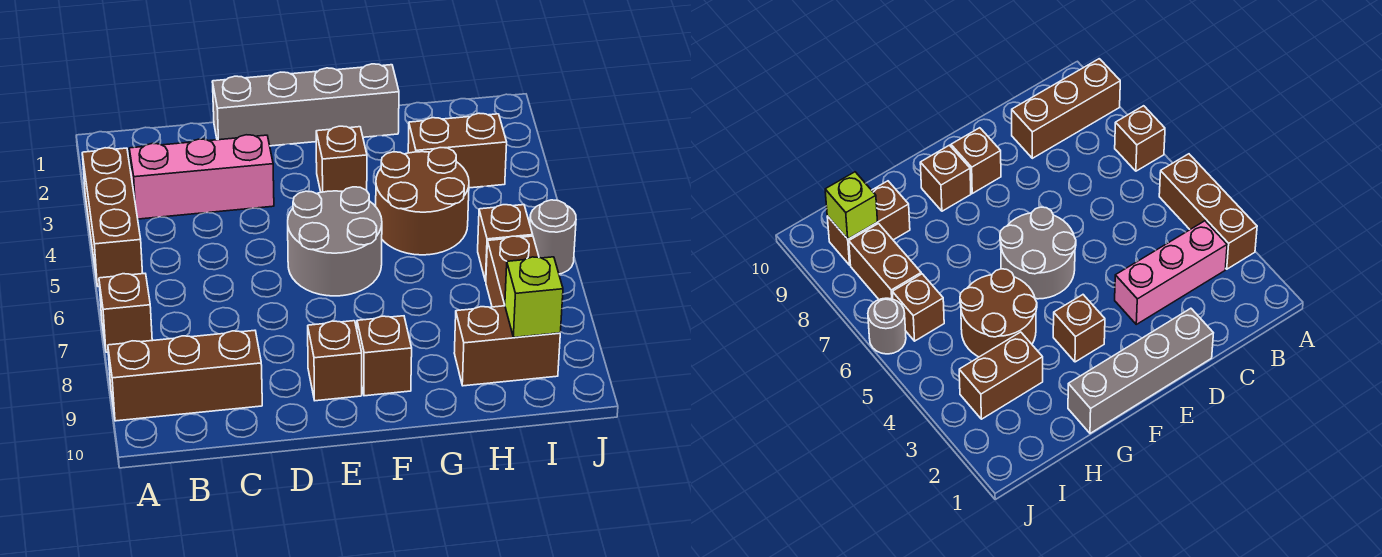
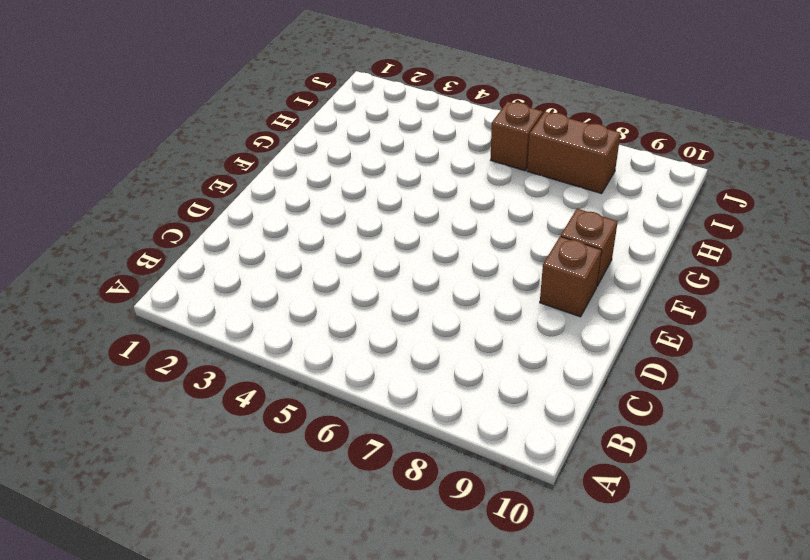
none -> brown brick A3:A5 level 1
none -> brown brick A7 level 1
none -> brown brick A9:C9 level 1

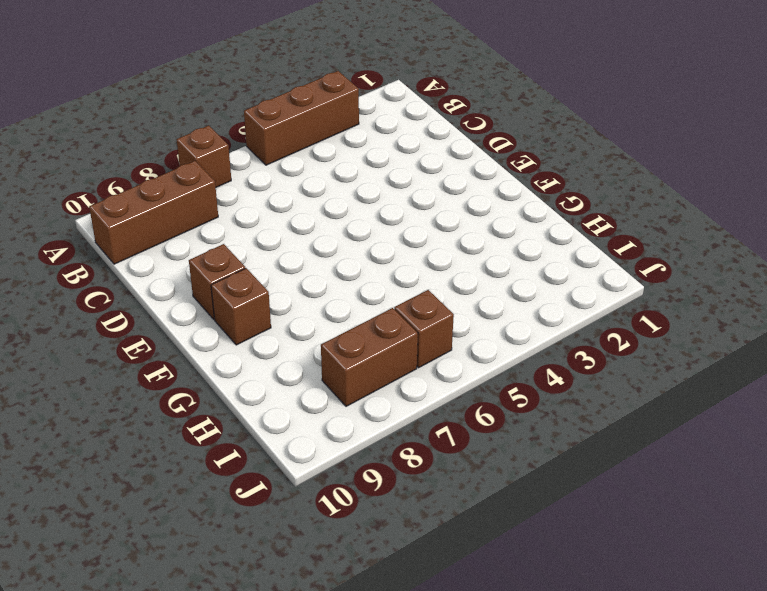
brown brick B8:B10 level 1 -> brown brick A9:C9 level 1
none -> pink brick B3:D3 level 1
none -> grey brick D1:G1 level 1
none -> grey round brick E5:F6 level 1

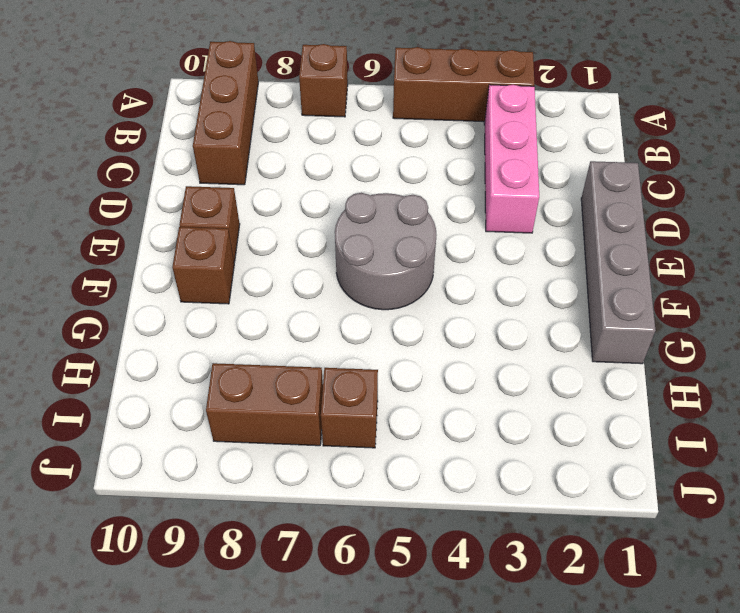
none -> brown brick F3 level 1
none -> brown round brick G4:H5 level 1
none -> brown brick H3:I3 level 1

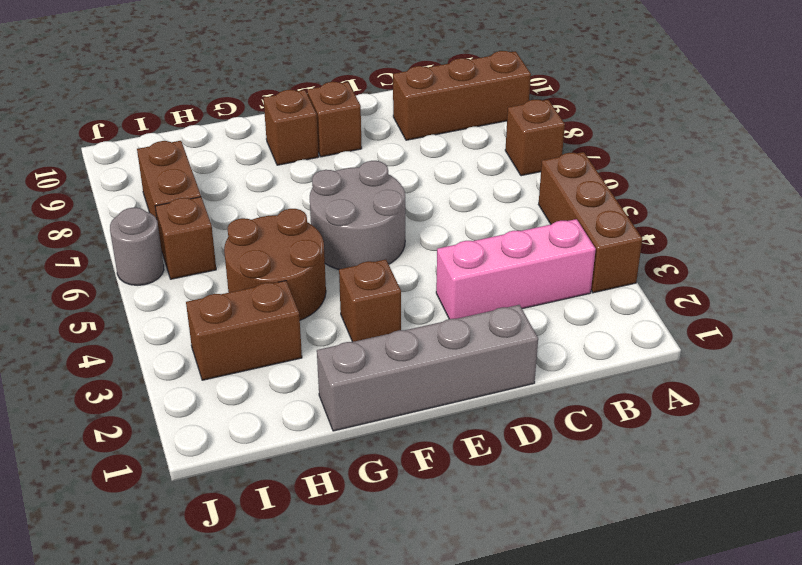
none -> brown brick H9:I9 level 1
none -> lime brick I9 level 2

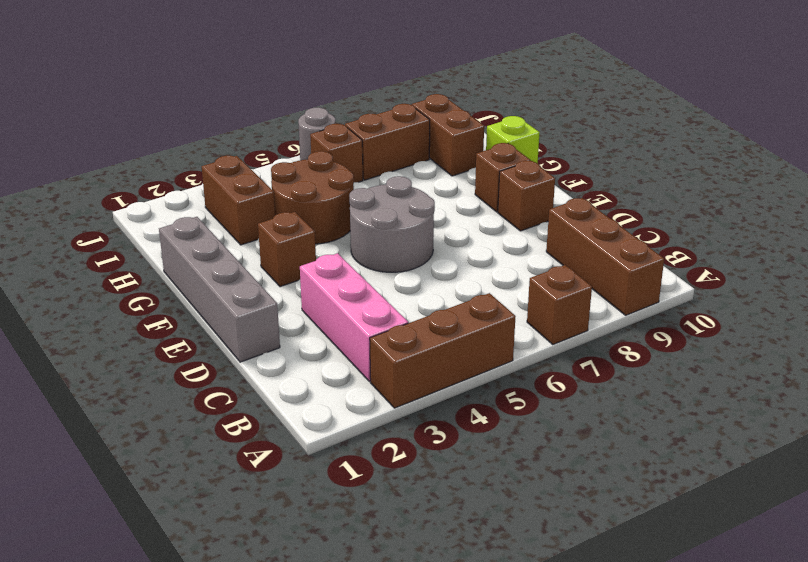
lime brick G10 level 1 -> lime brick I9 level 2

